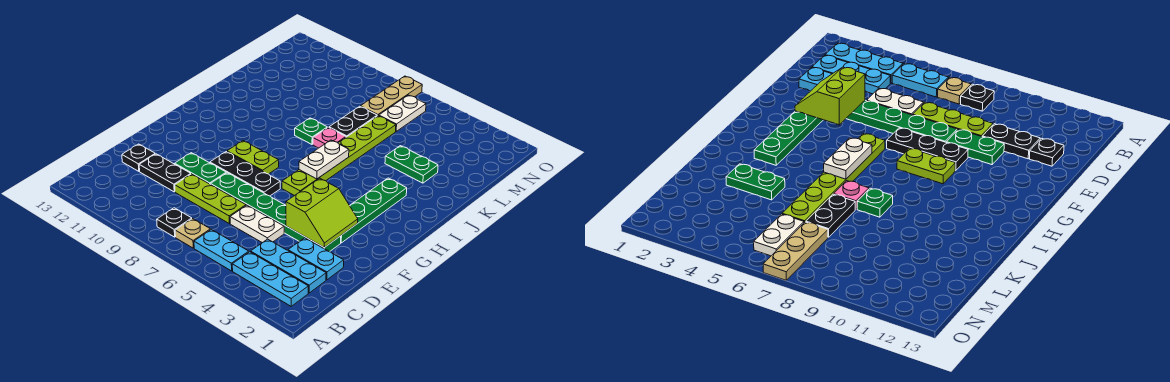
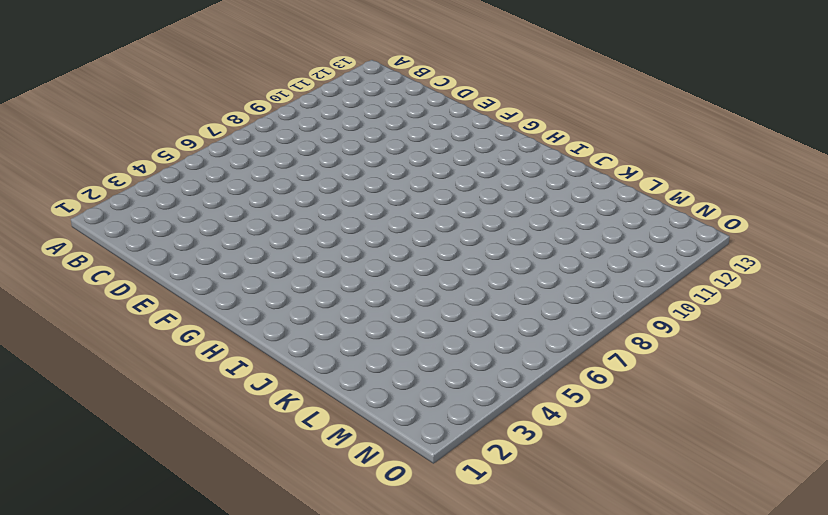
none -> cyan plate B2:B4 level 1
none -> cyan plate B5:B6 level 1
none -> tan plate B7 level 1

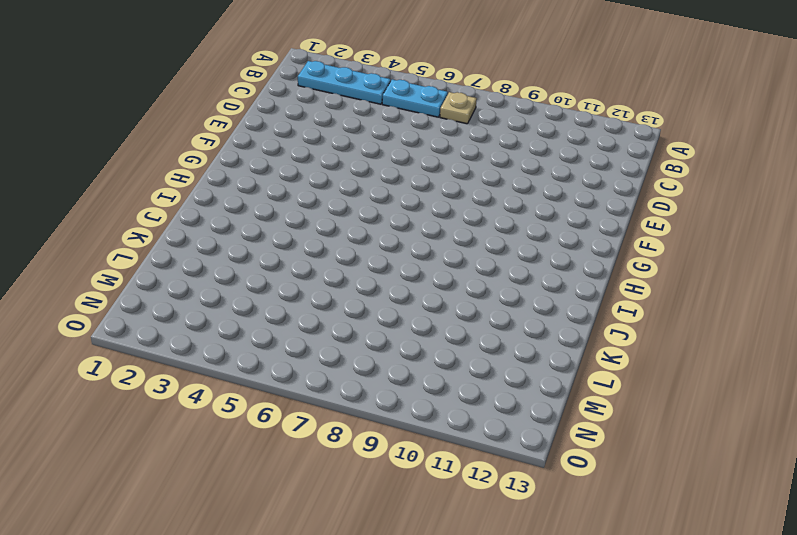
none -> black plate B8 level 1
none -> cyan plate C2:C4 level 1
none -> cyan plate D2:D3 level 1

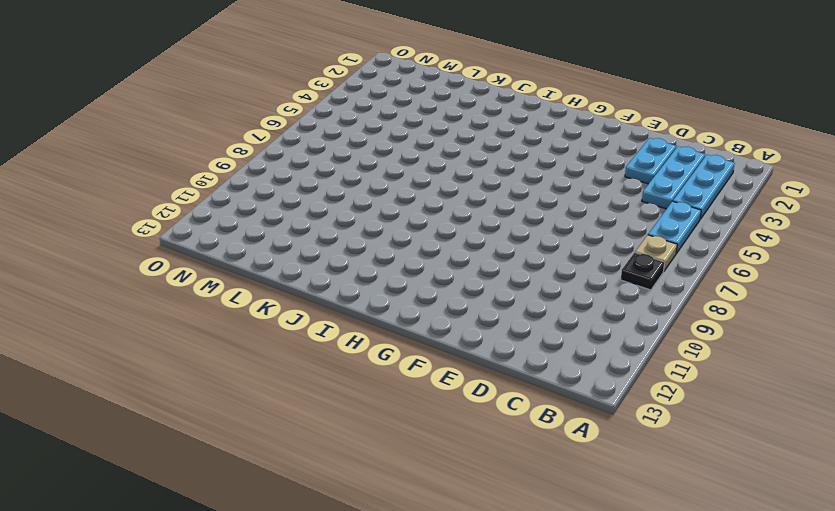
none -> white plate D5:D6 level 1
none -> lime plate D7:D9 level 1
none -> black plate D10:D11 level 1

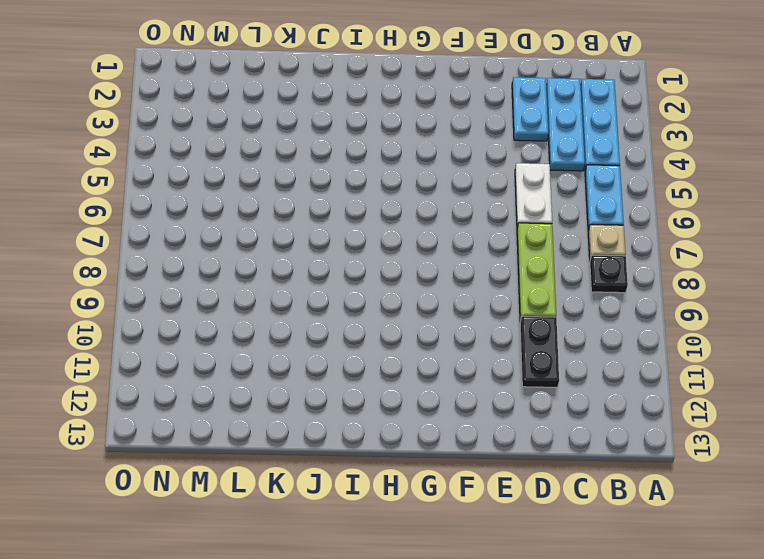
none -> black plate D12 level 1
none -> green plate E3:E8 level 1
none -> green plate E9:E10 level 1

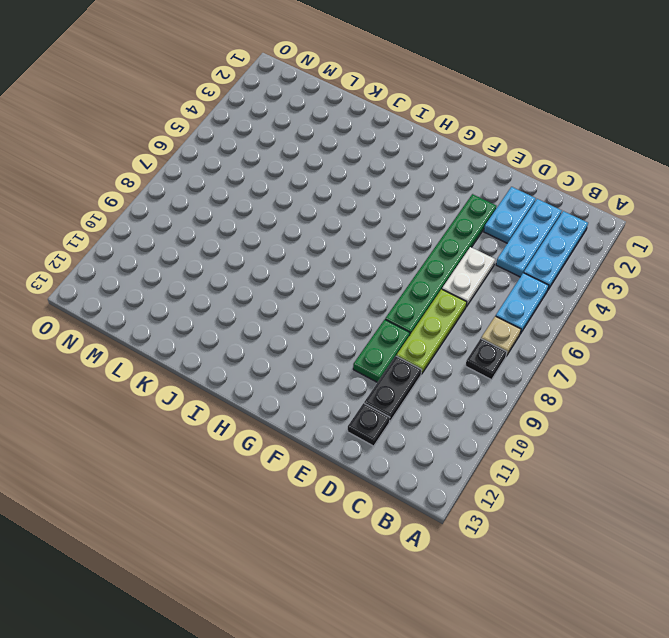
none -> green plate F3:I3 level 1
none -> black plate F7:F9 level 1
none -> lime plate G6:L6 level 1

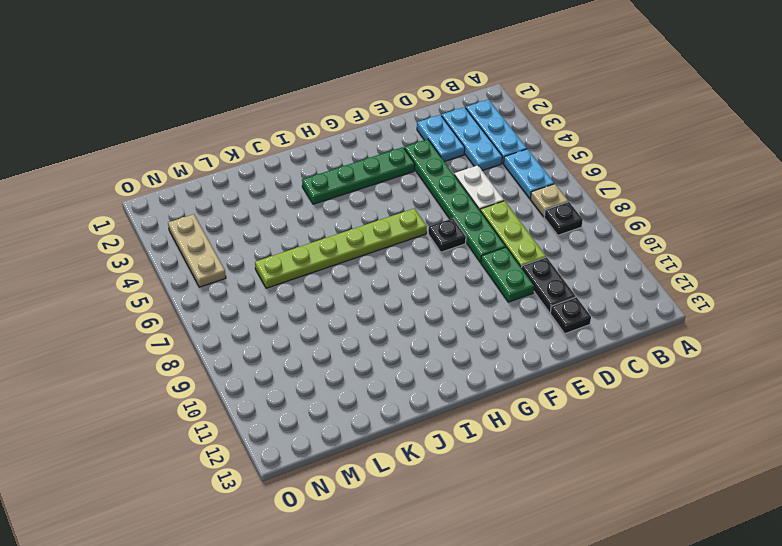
black plate F7 level 1 -> black plate F7:F9 level 1
tan plate N3:N5 level 1 -> tan plate M7:O7 level 1
none -> lime plate G8:G9 level 1
none -> pink plate J7 level 1
none -> green plate J8 level 1

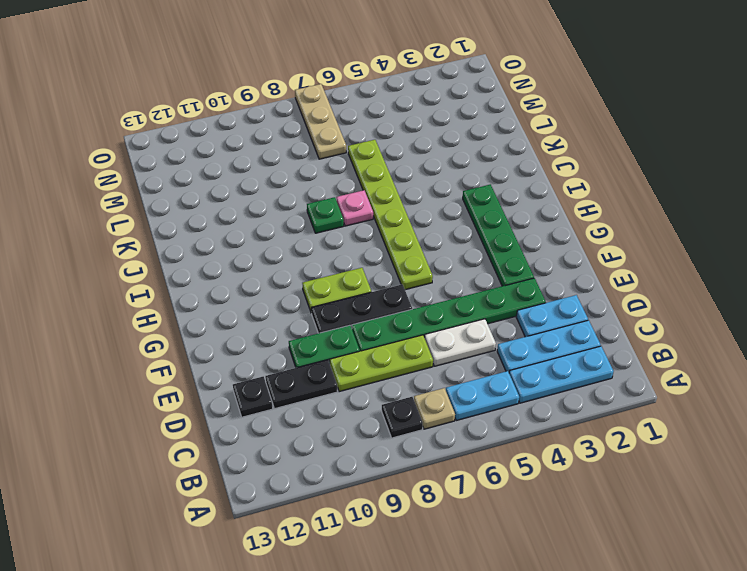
none -> green plate K3:K4 level 1
none -> black plate K7:L7 level 1
none -> white plate M6:N6 level 1

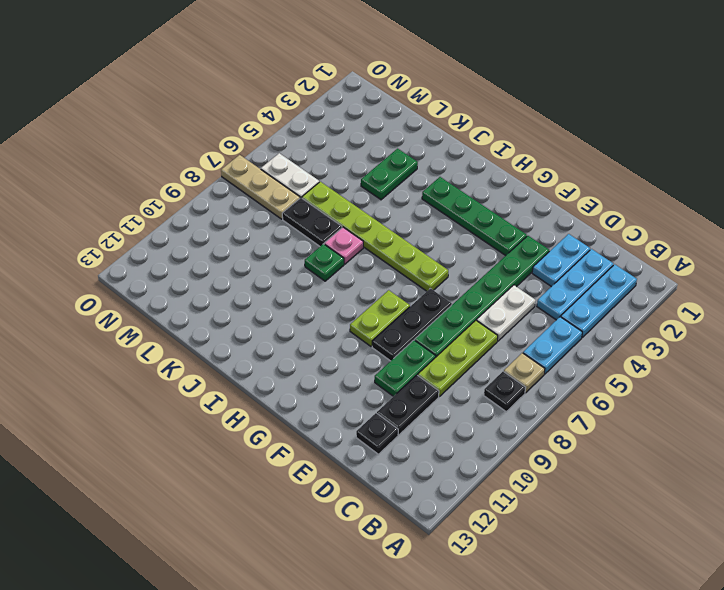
none -> lime slope E3:F4 level 2 top 4
none -> white plate H6:I6 level 2

